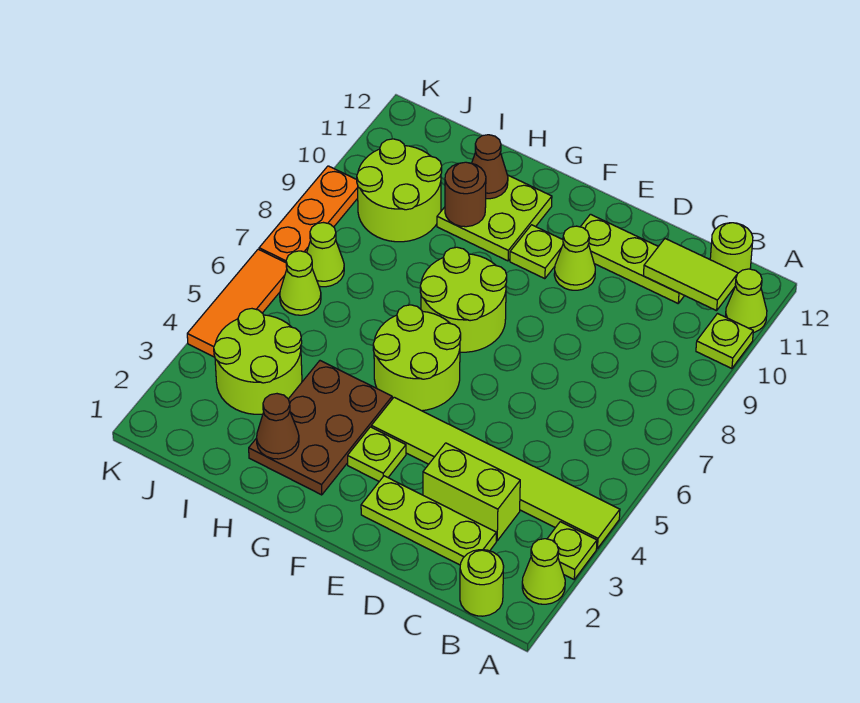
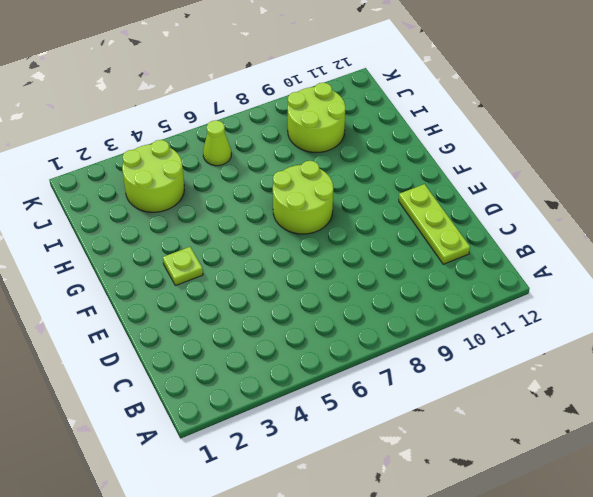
none -> lime cone A2 level 1
none -> lime plate A3 level 1
none -> lime tile A4:F4 level 1

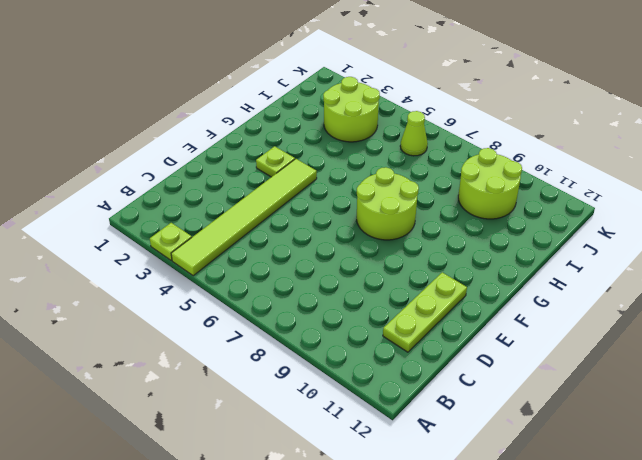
none -> lime cone A2 level 1
none -> lime plate A10 level 1
none -> lime cone A11 level 1

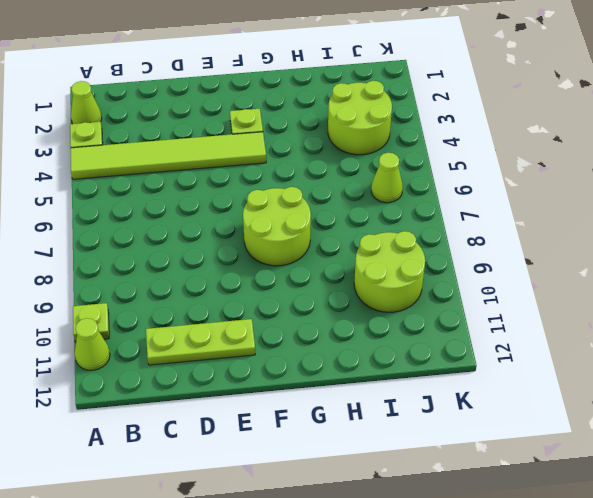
none -> lime round brick B1 level 1
none -> lime round brick B12 level 1
none -> lime plate C2:E2 level 1

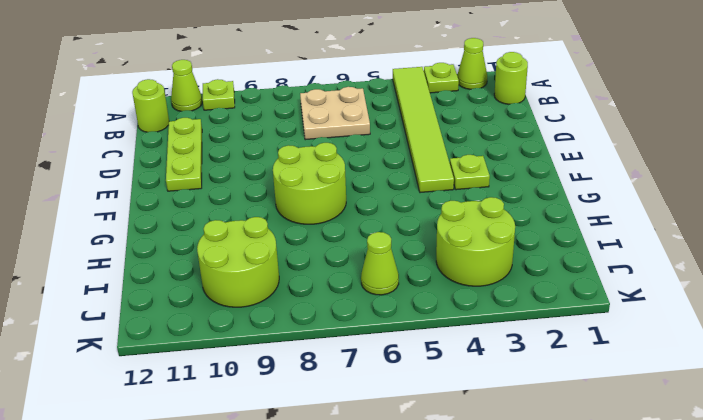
tan plate B6:C7 level 1 -> none
none -> lime plate C2:E2 level 1
none -> lime brick C3:D3 level 1
none -> lime cone E10 level 1

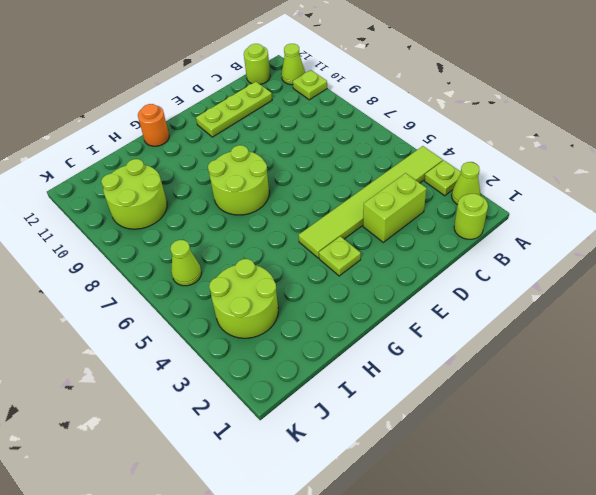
orange round brick G12 level 1 -> none
none -> lime plate C2:E2 level 1
none -> lime cone E10 level 1
none -> lime round brick F5:G6 level 1

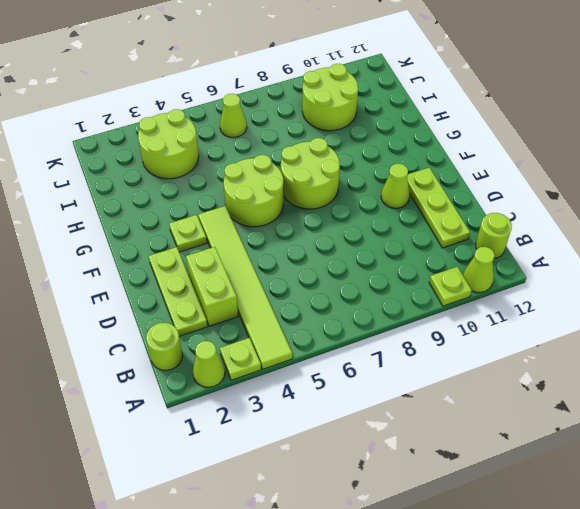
none -> lime plate F10 level 1
none -> brown plate G2:H4 level 1
none -> lime plate G10:H11 level 1

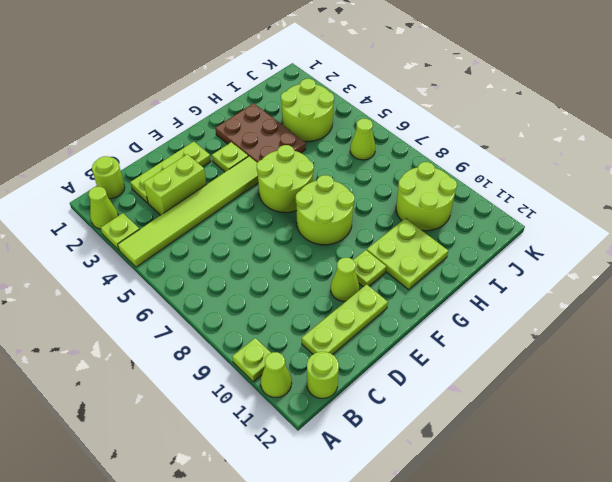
none -> lime cone J7 level 1
none -> orange tile K4:K6 level 1
none -> orange plate K7:K9 level 1

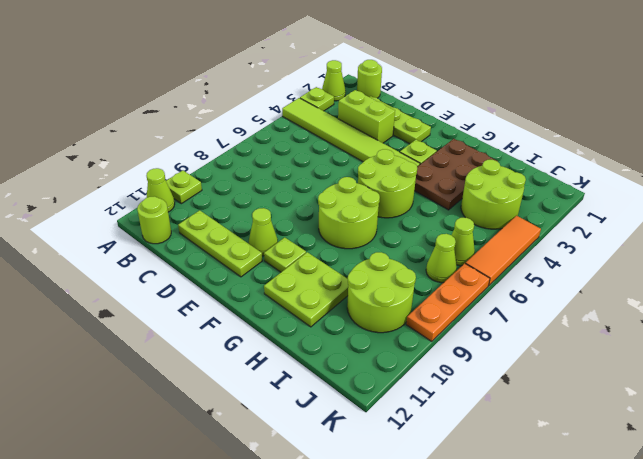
none -> lime tile B11:C11 level 2
none -> brown cone H2 level 2
none -> brown round brick H10 level 2

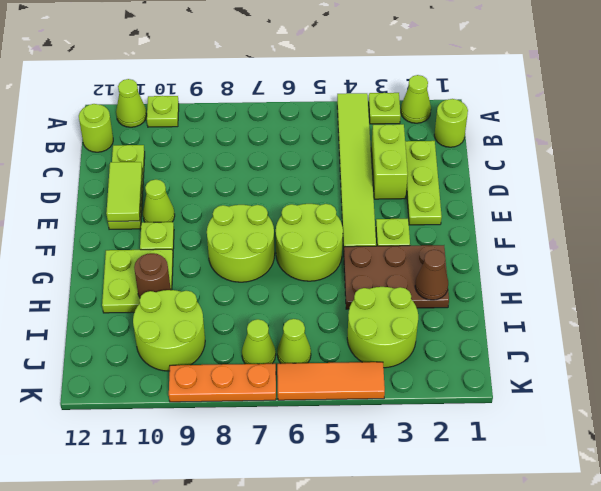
lime tile D11:E11 level 2 -> lime tile B11:C11 level 2
none -> brown cone H11 level 2

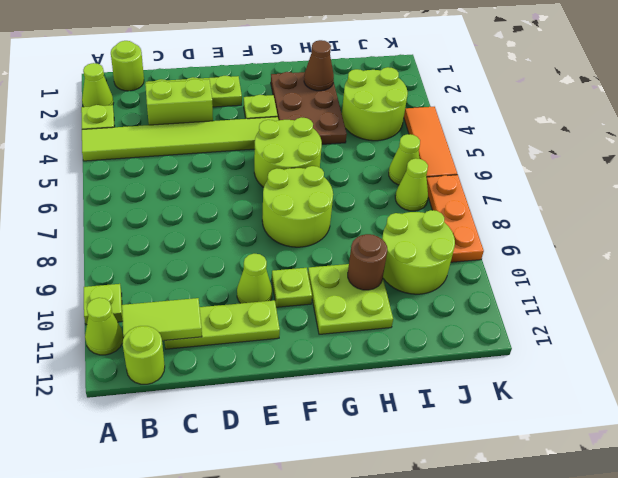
none -> brown cone H11 level 2

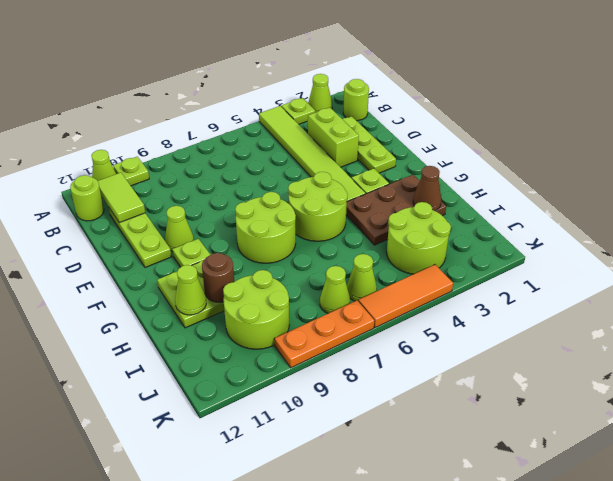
lime cone H11 level 2 -> brown cone H11 level 2

